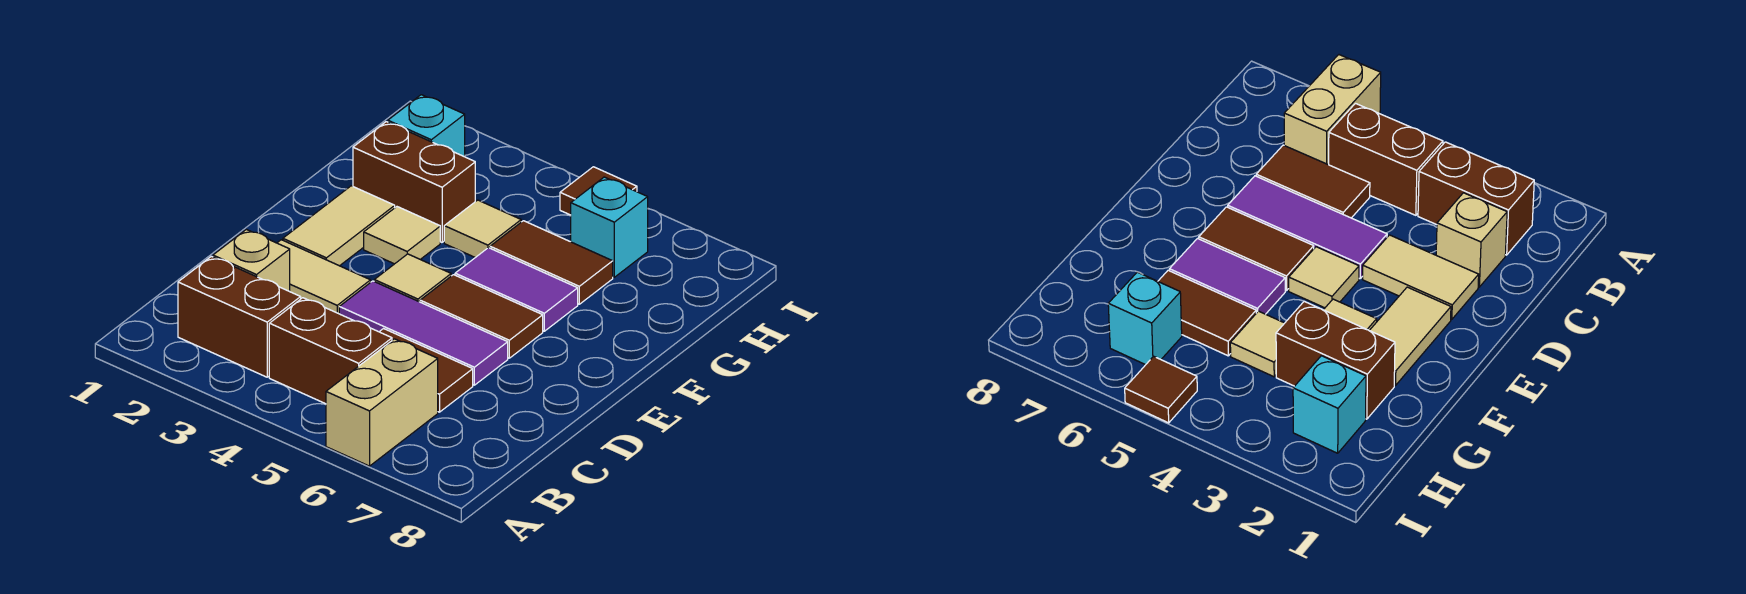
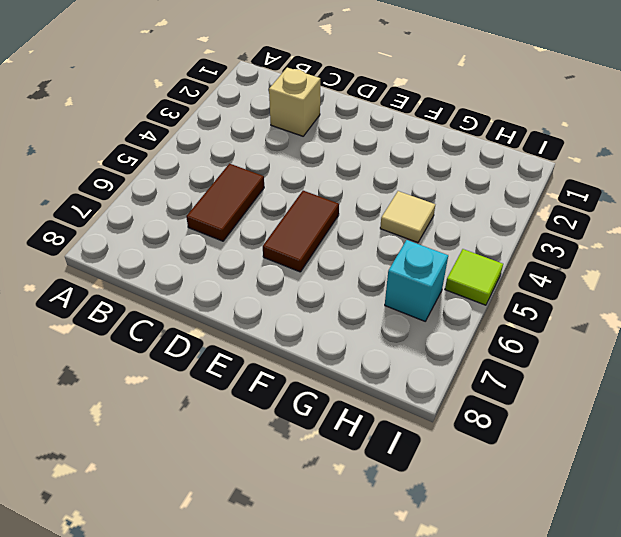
lime tile I5 level 1 -> brown tile I5 level 1
none -> tan brick A6:B6 level 1
none -> brown brick B2:B3 level 1
none -> brown brick B4:B5 level 1

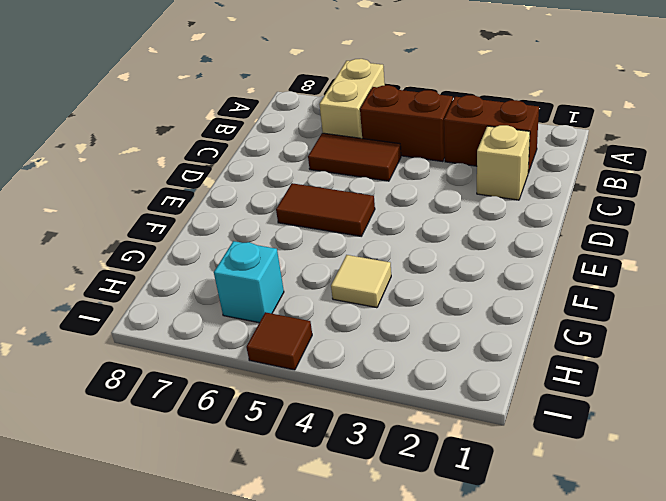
none -> tan tile D2:D3 level 1
none -> purple tile D4:D6 level 1
none -> tan tile E2:F2 level 1

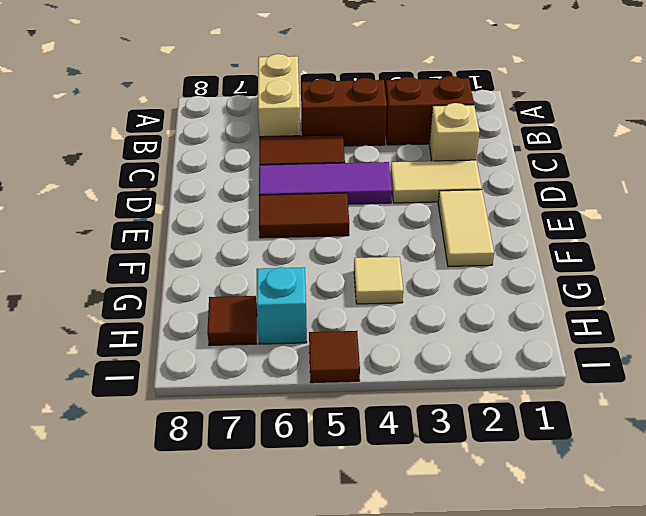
brown tile H7 level 1 -> none
none -> tan tile E4 level 1
none -> tan tile F3 level 1
none -> purple tile F5:F6 level 1

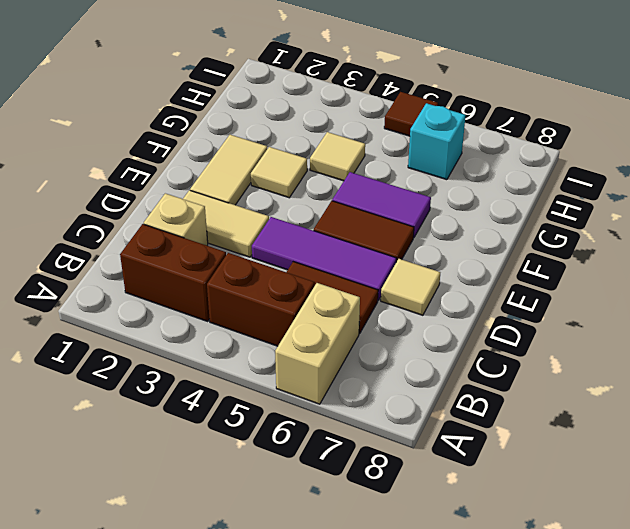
tan tile D7 level 1 -> tan tile E4 level 1
none -> brown brick G2:G3 level 1
none -> brown tile G5:G6 level 1
none -> cyan brick H2 level 1

